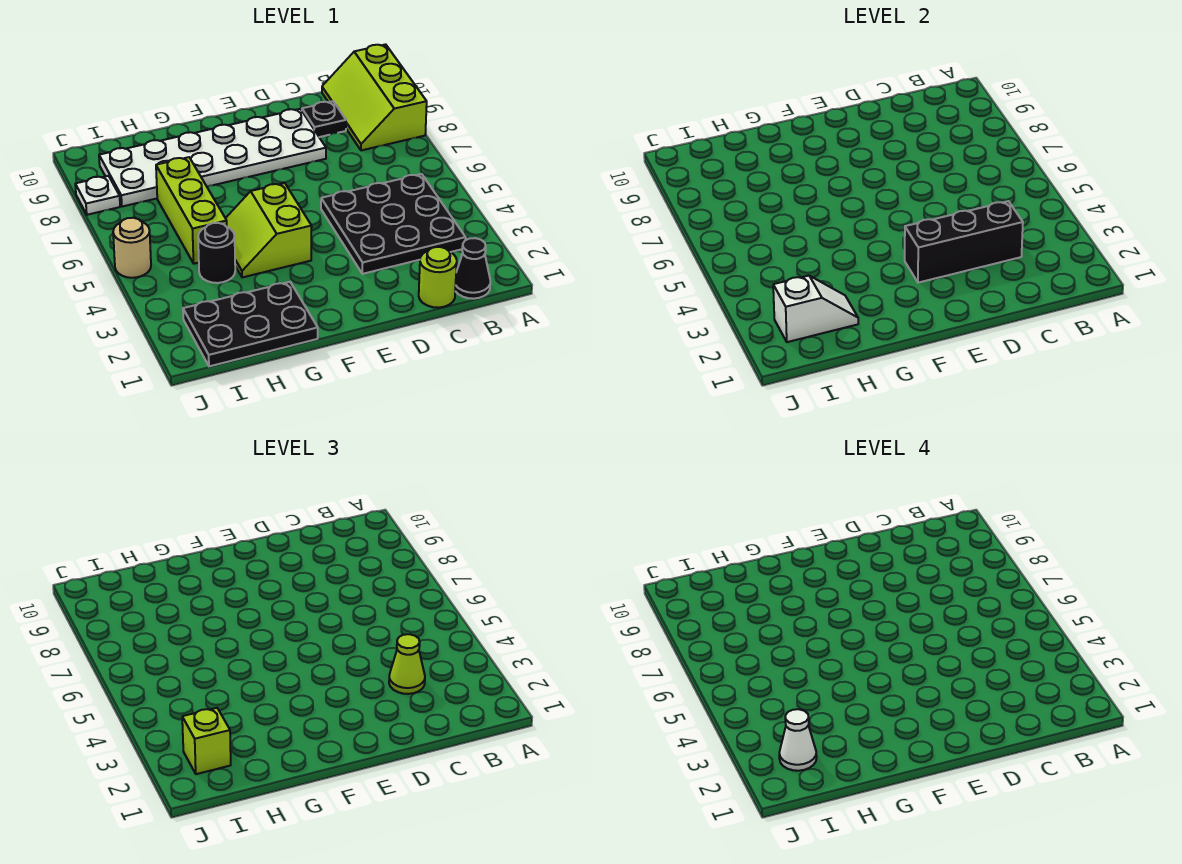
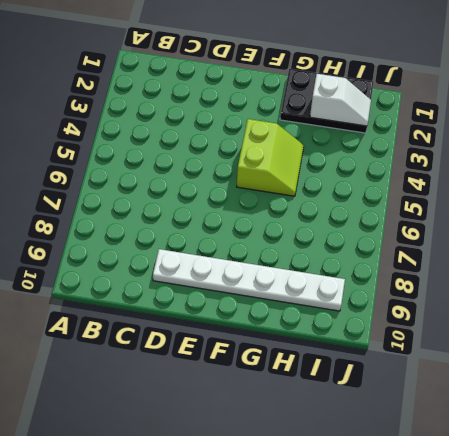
white plate D9:I9 level 1 -> white plate D8:I9 level 1
white slope H2:I2 level 2 top H -> white slope H2:I2 level 2 top I
none -> lime slope A8:B10 level 1 top A
none -> black cone B1 level 1
none -> black plate B3:D5 level 1

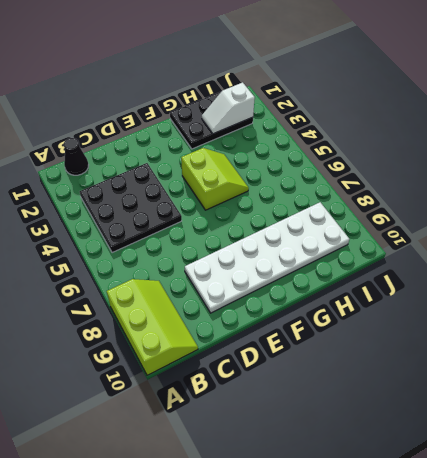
none -> lime round brick C1 level 1
none -> black plate C9 level 1
none -> black round brick H4 level 1

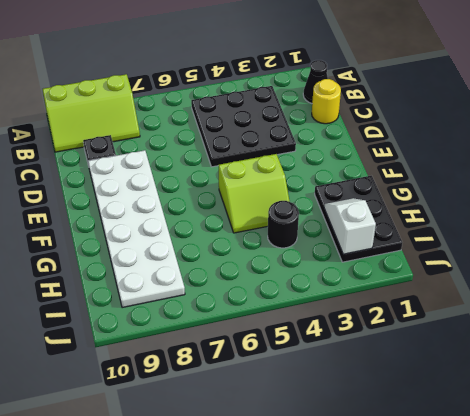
yellow round brick C1 level 1 -> lime round brick C1 level 1
none -> lime brick H5:H7 level 1
none -> tan round brick J5 level 1
none -> white plate J8 level 1

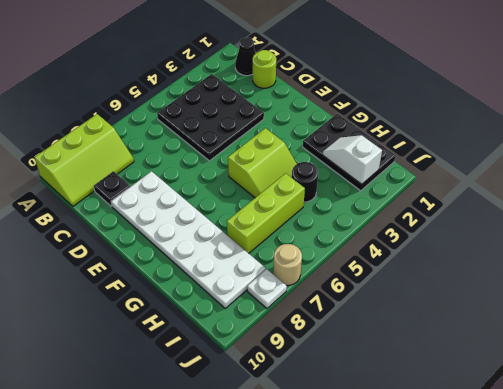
tan round brick J7 level 1 -> tan round brick J5 level 1
none -> black brick C3:E3 level 2
none -> lime cone C3 level 3
none -> lime brick I2 level 3

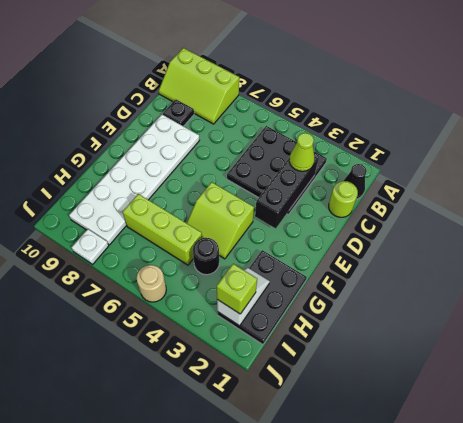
none -> white cone I2 level 4

